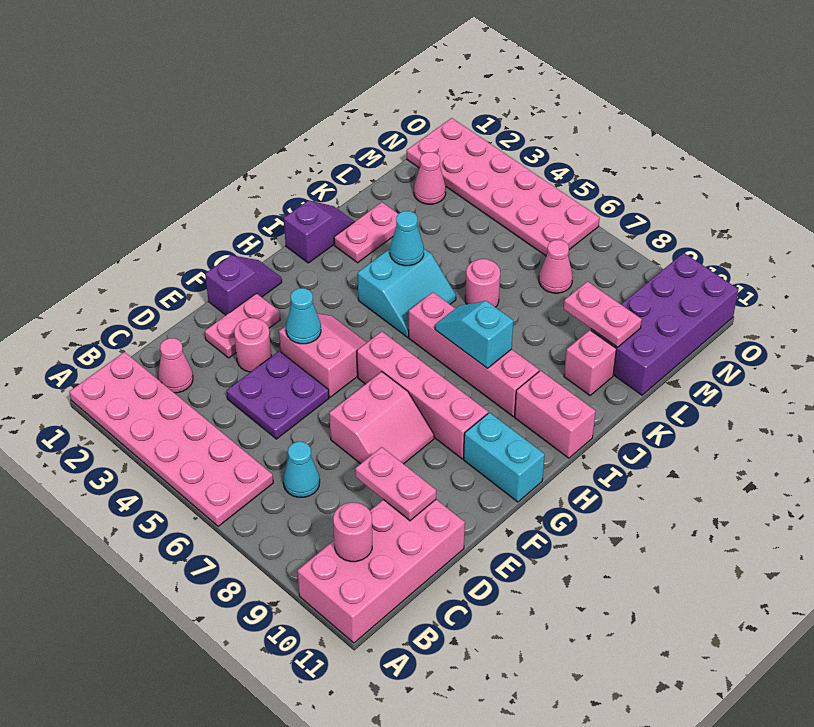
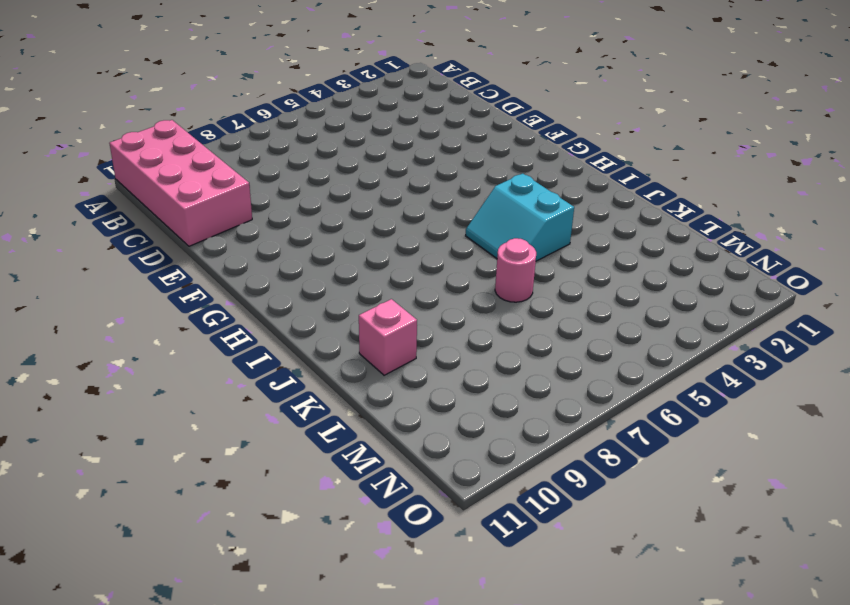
none -> pink plate A1:B6 level 1
none -> pink cone C2 level 1
none -> cyan cone C7 level 1

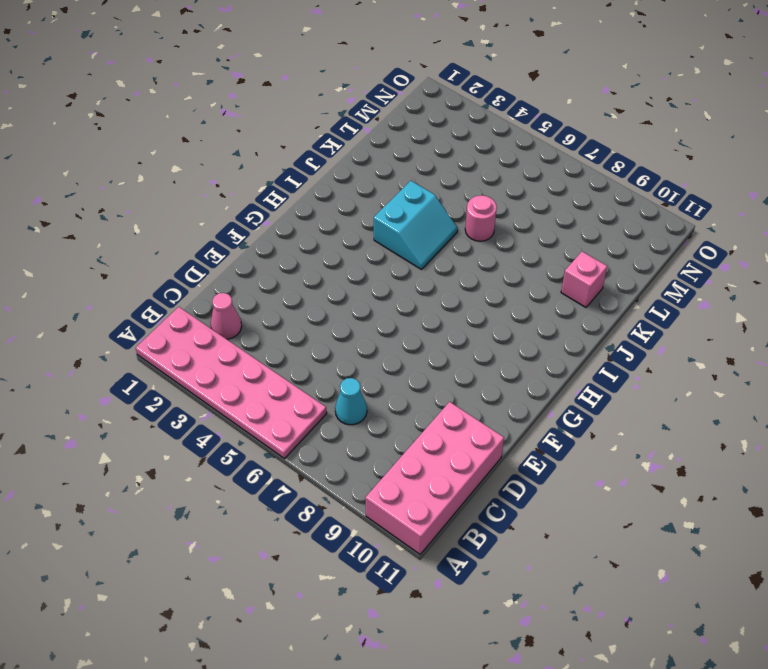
none -> purple plate D4:E5 level 1
none -> pink plate E2:F2 level 1
none -> pink round brick E3 level 1

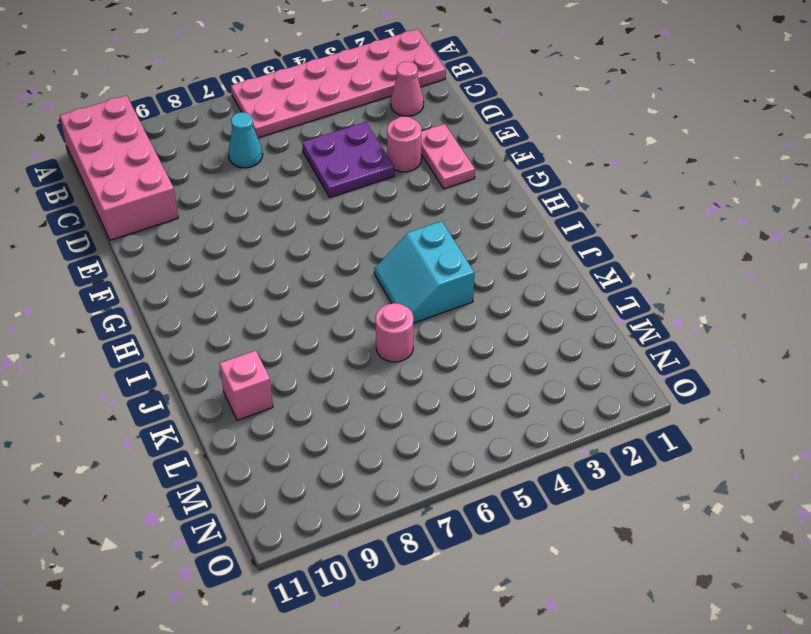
none -> pink slope E7:F8 level 1 top 7
none -> purple slope F1:G1 level 1 top F
none -> pink slope F4:G5 level 1 top F

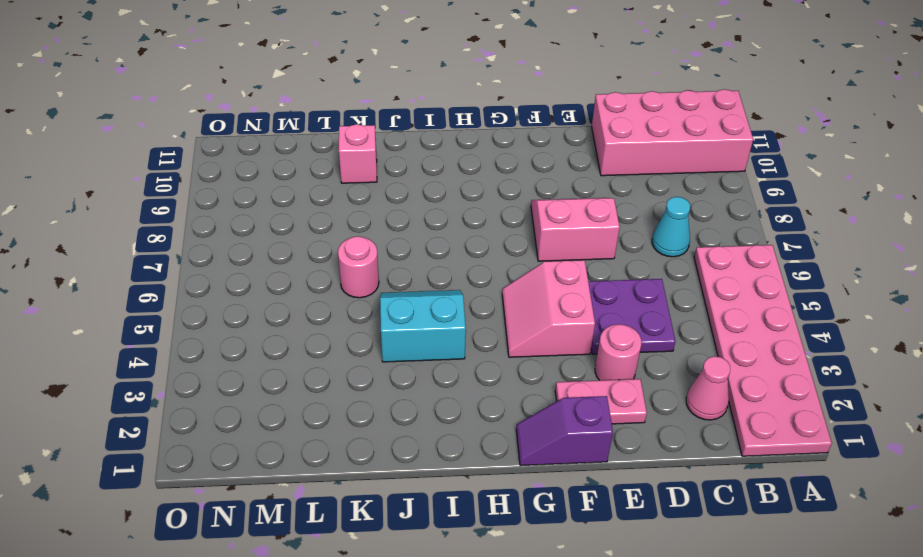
none -> pink brick G6:G9 level 1
none -> cyan brick G10:G11 level 1
none -> purple slope I1:J1 level 1 top I

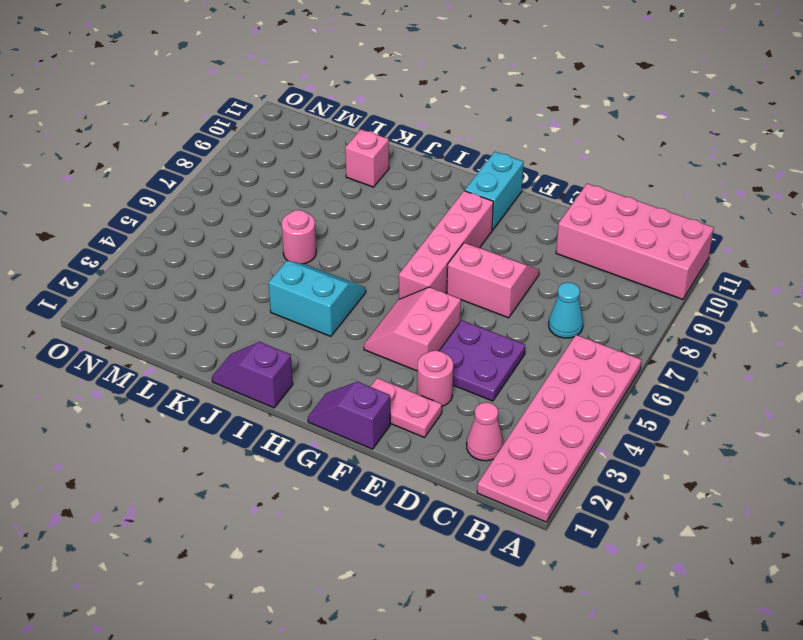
none -> pink brick I6:I9 level 1
none -> pink brick I10:I11 level 1
none -> pink plate J2:K2 level 1

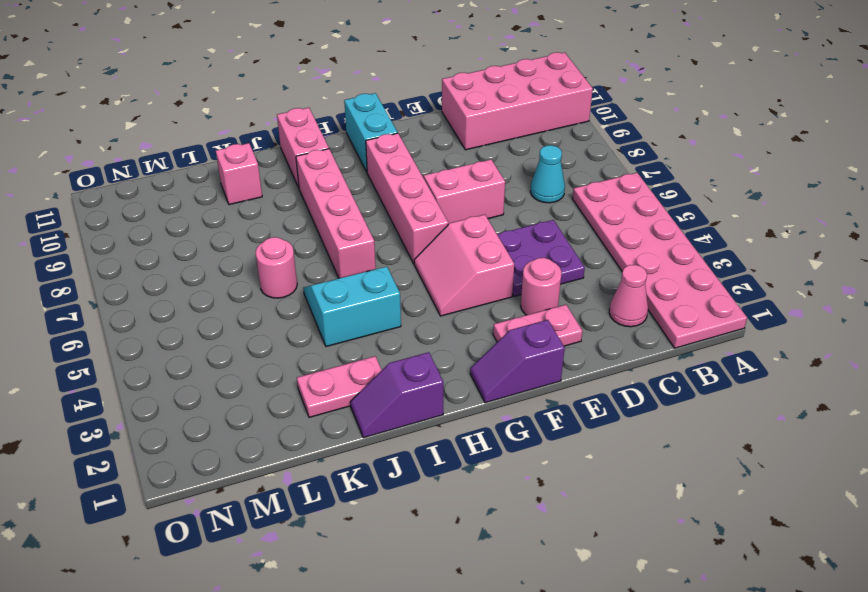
none -> purple brick L10:O11 level 1
none -> pink cone M2 level 1
none -> pink cone M7 level 1

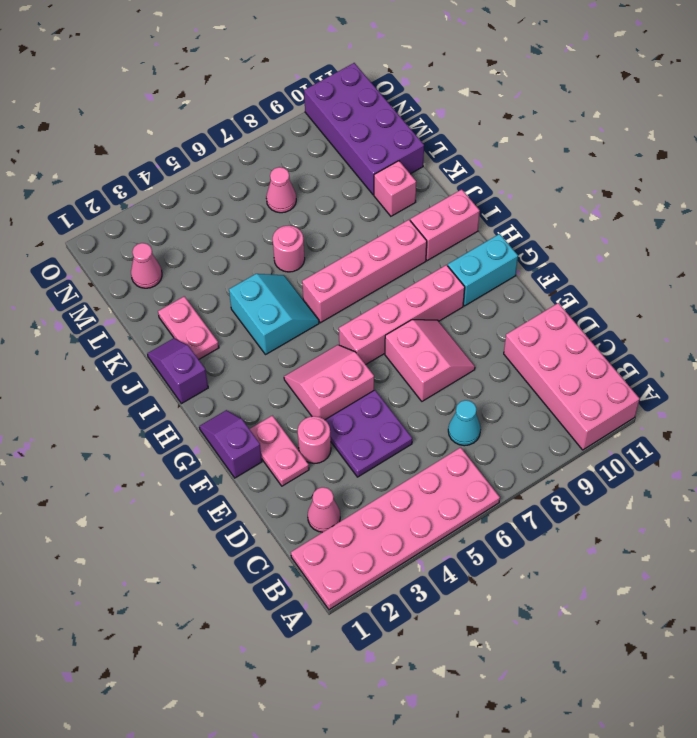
none -> pink plate N1:O6 level 1
none -> pink round brick B10 level 2
none -> pink plate D9:D10 level 2

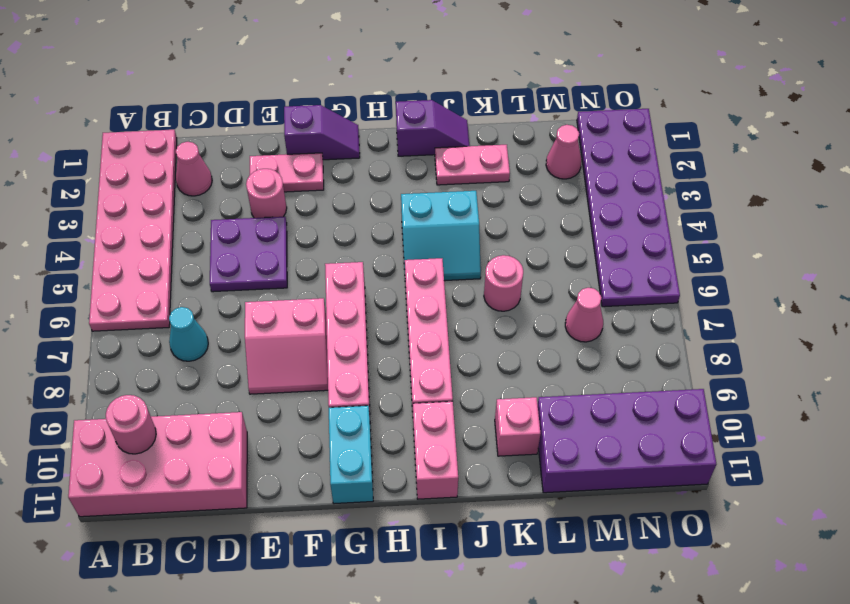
purple plate N1:O6 level 1 -> pink plate N1:O6 level 1
none -> pink slope F4:G5 level 1 top F
none -> pink plate D9:D10 level 2
none -> cyan cone F4 level 2

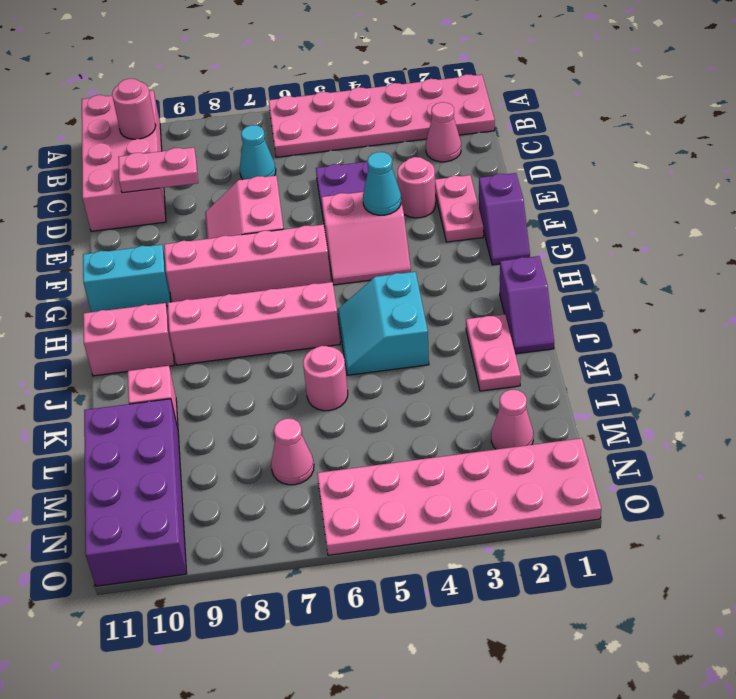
none -> cyan slope I7:I8 level 2 top 8
none -> cyan cone J4 level 2
none -> pink plate L9:L10 level 2

